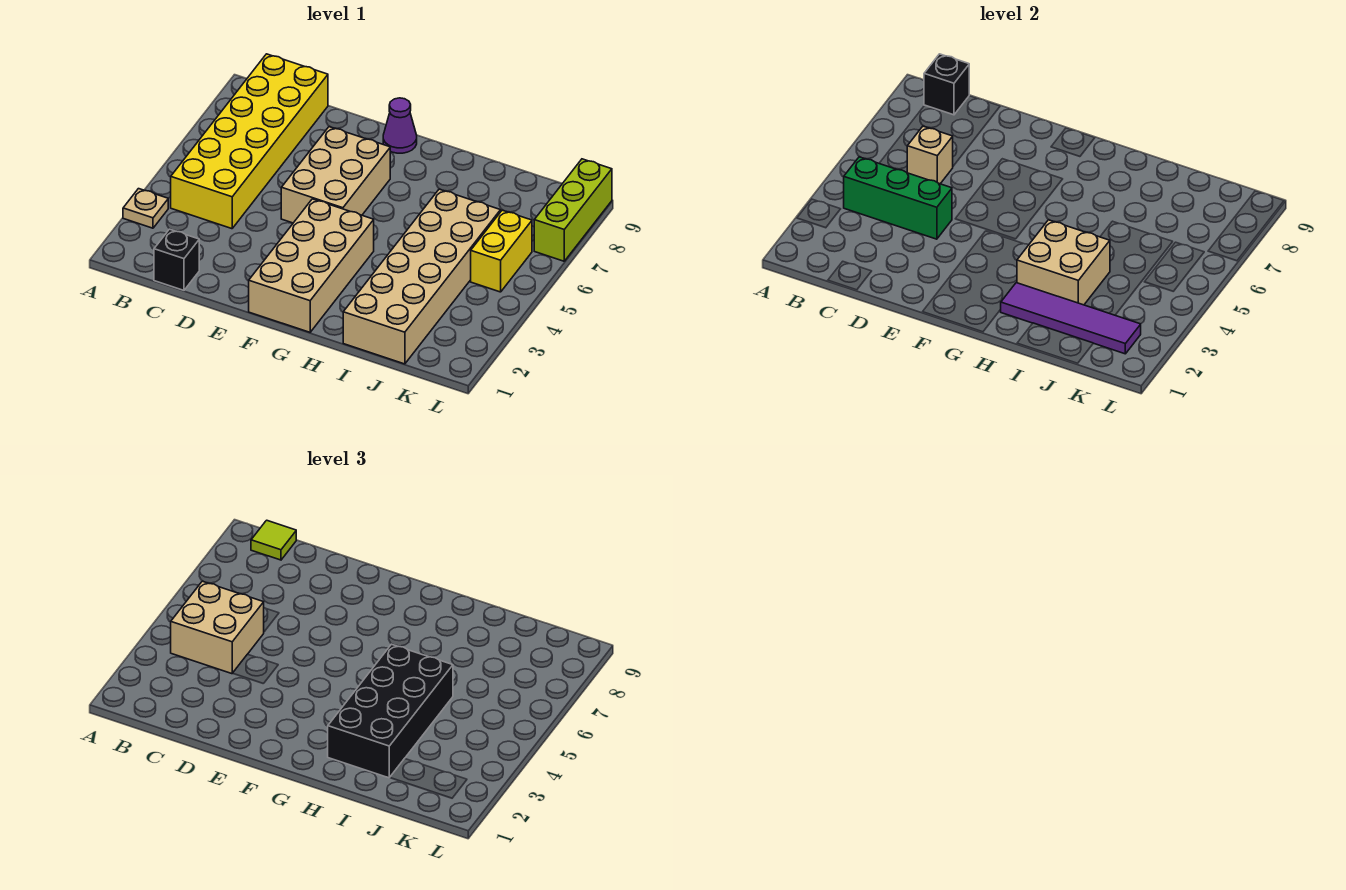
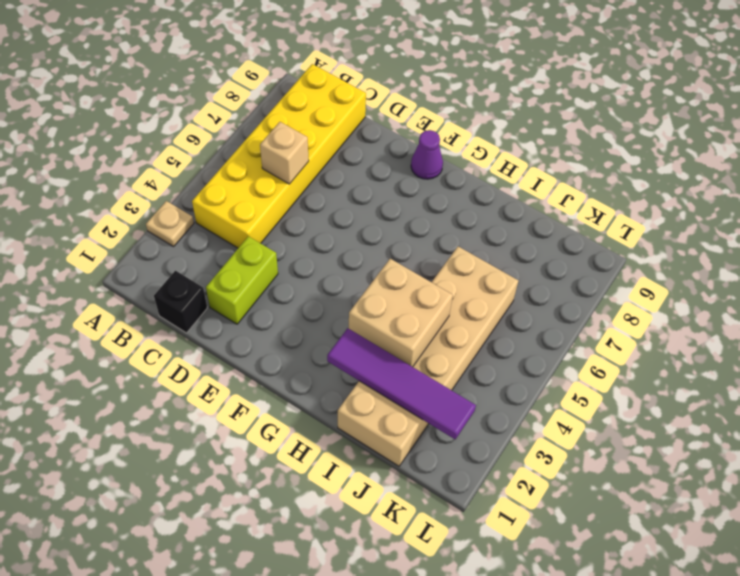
lime brick D2:D3 level 1 -> none
none -> tan brick E5:F7 level 1
none -> tan brick F1:G4 level 1
none -> yellow brick K5:K6 level 1

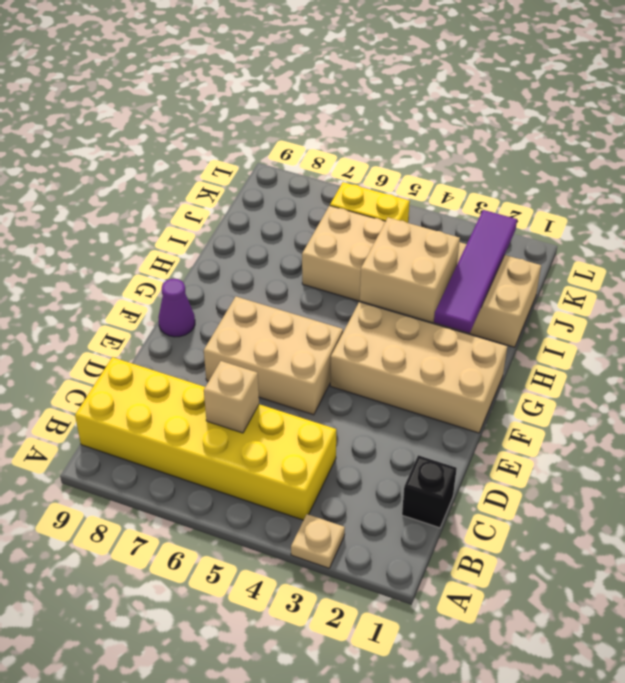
none -> lime brick L7:L9 level 1
none -> green brick B4:D4 level 2
none -> black brick B9 level 2

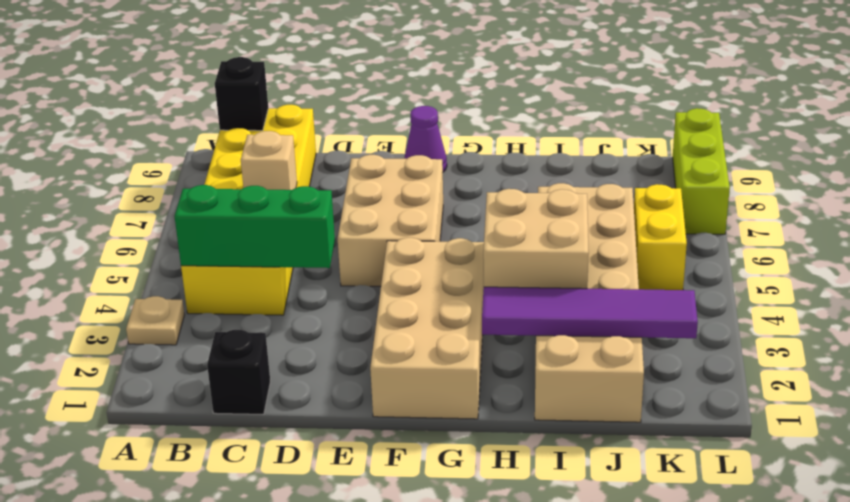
none -> tan brick B4:C5 level 3
none -> lime tile B9 level 3
none -> black brick H2:I5 level 3

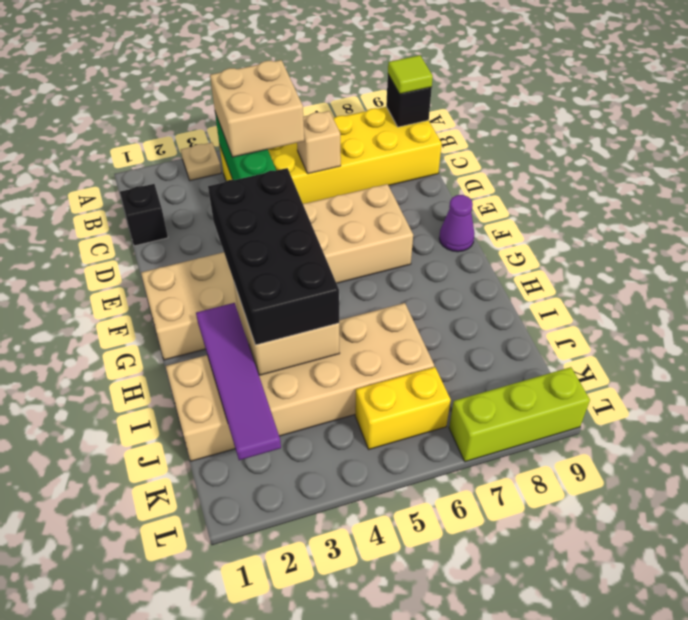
black brick F3:I4 level 3 -> black brick H2:I5 level 3

